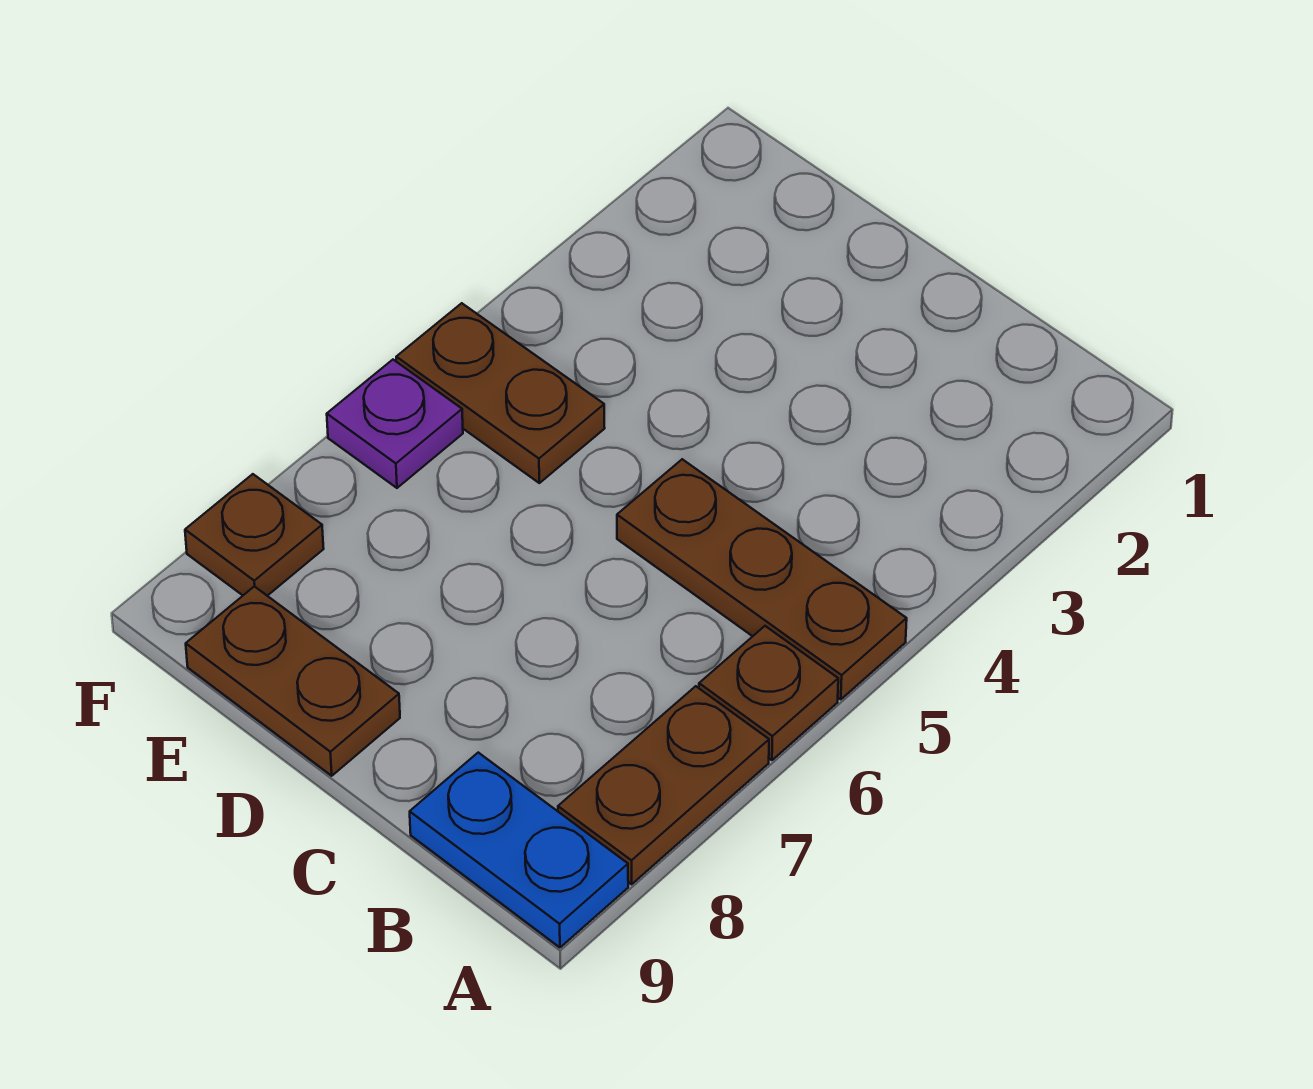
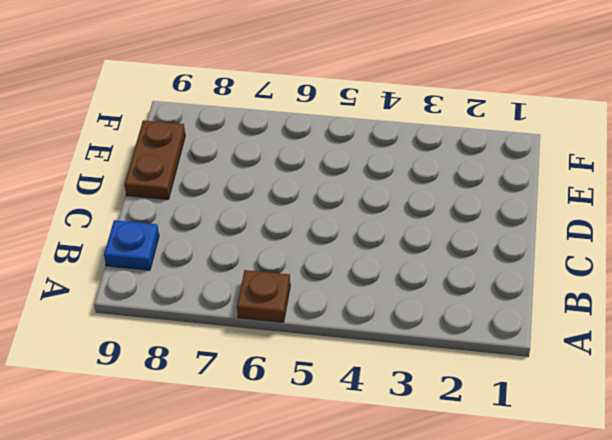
blue plate B9 level 1 -> blue plate A9:B9 level 1
none -> brown plate A5:C5 level 1
none -> brown plate A7:A8 level 1

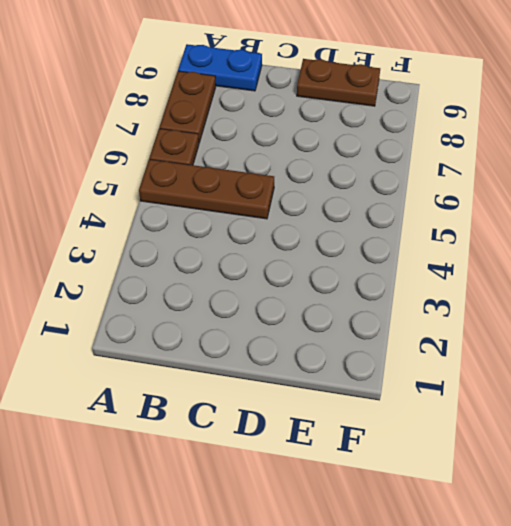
none -> brown plate E5:F5 level 1
none -> purple plate F6 level 1

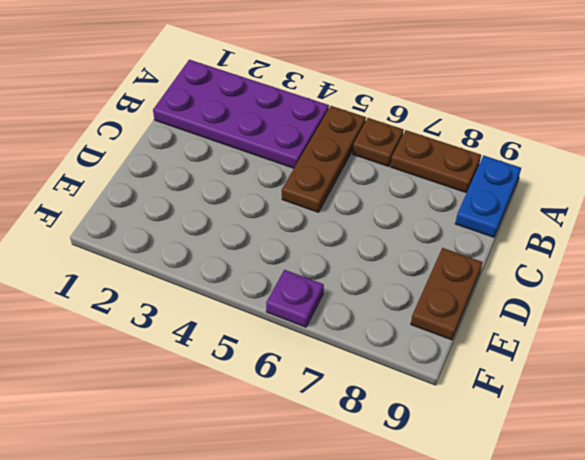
purple plate A1:B4 level 1 -> none
none -> brown plate E5:F5 level 1
none -> brown plate F8 level 1

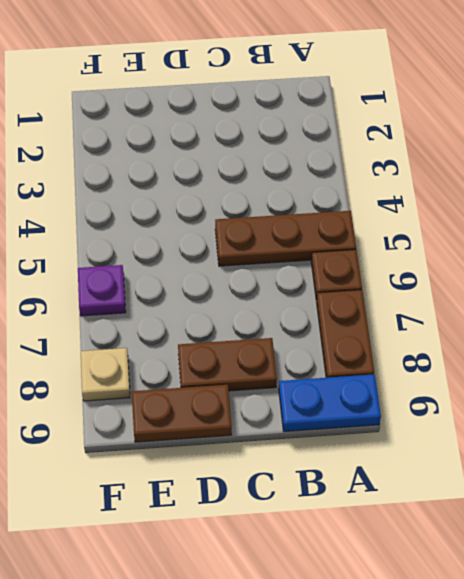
brown plate C8:D8 level 1 -> brown plate E5:F5 level 1
tan plate F8 level 1 -> brown plate F8 level 1

